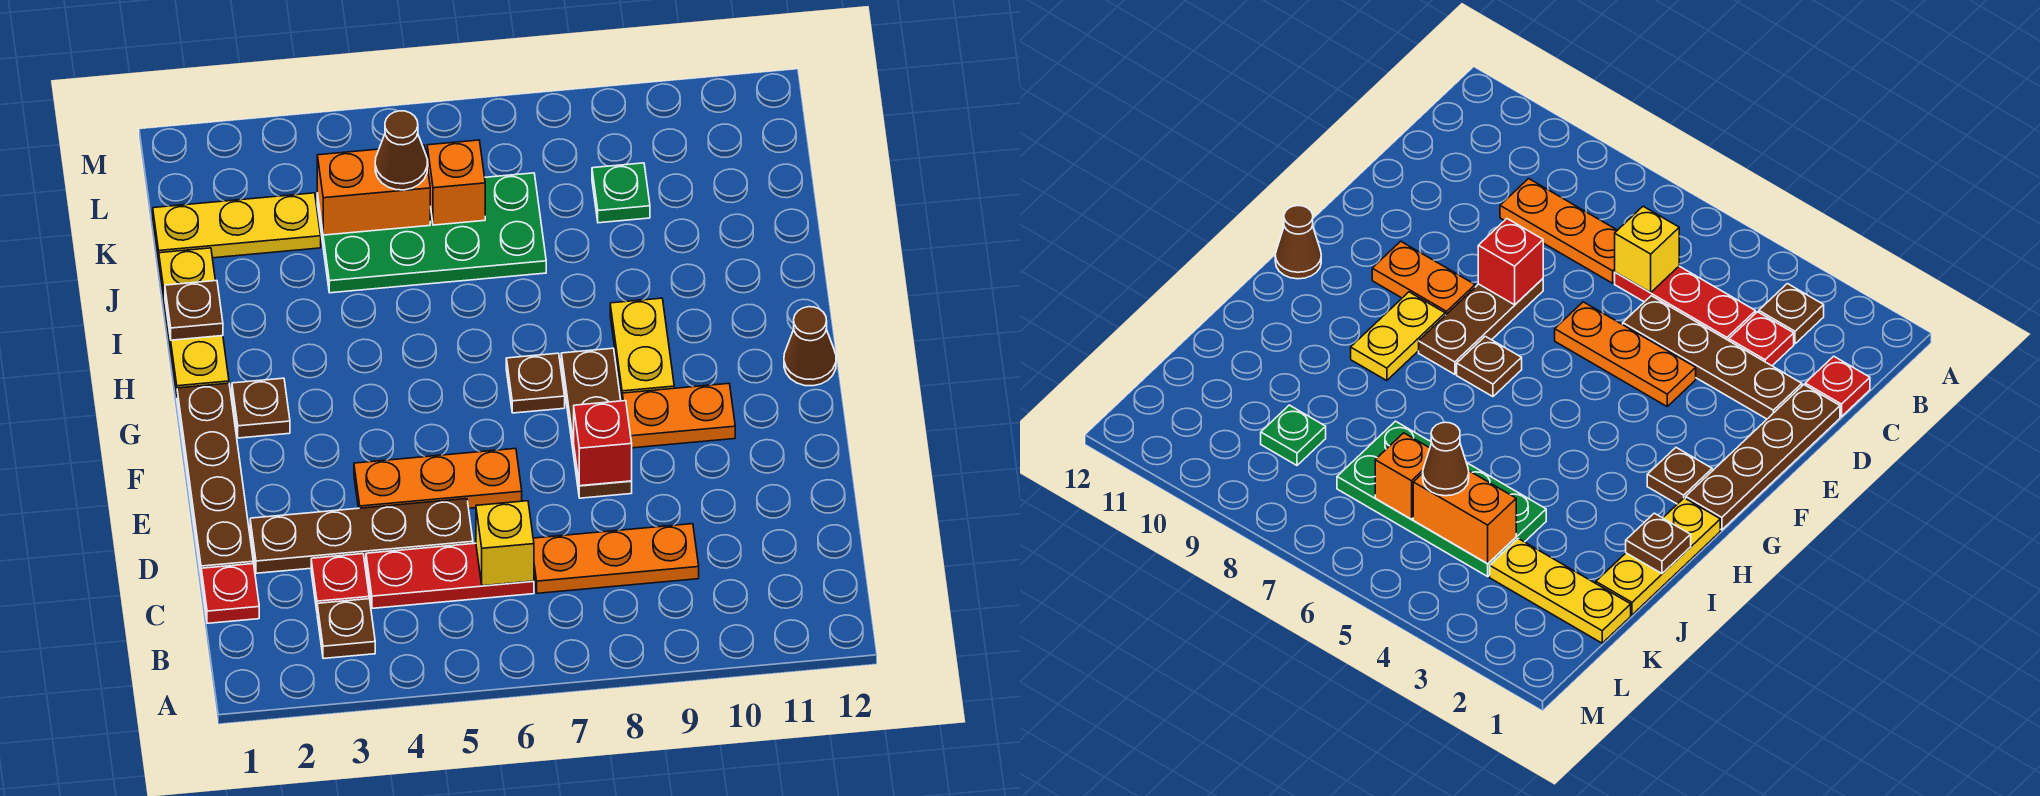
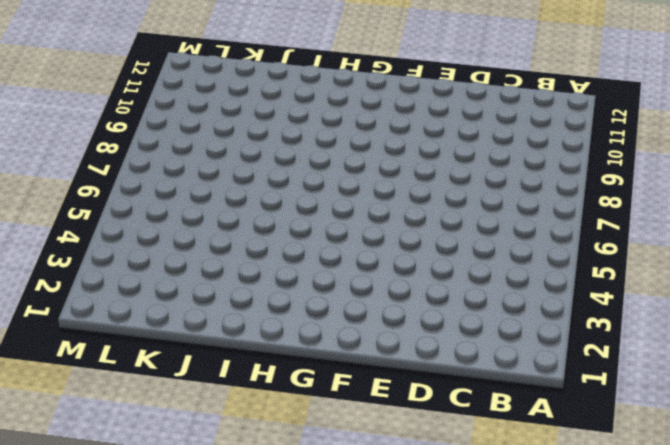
none -> brown plate B3 level 1
none -> red plate C1 level 1
none -> red plate C3 level 1

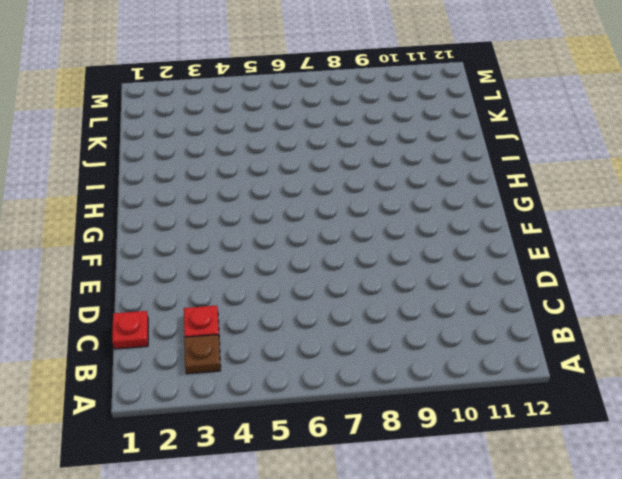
none -> red plate C4:C6 level 1
none -> orange plate C7:C9 level 1
none -> brown plate D1:G1 level 1

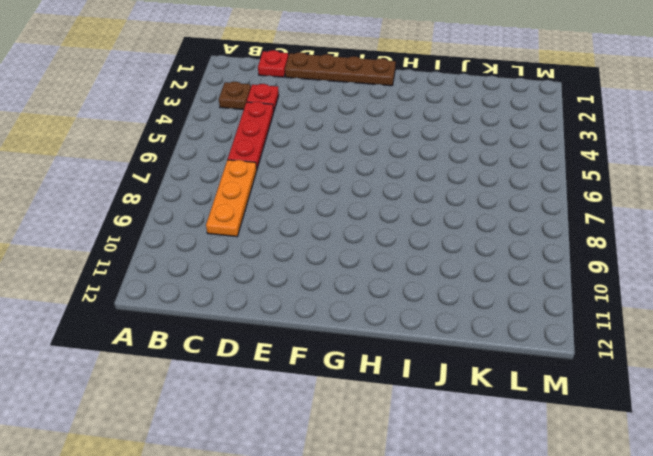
none -> brown plate D2:D5 level 1
none -> orange plate E4:E6 level 1
none -> brown plate E8:G8 level 1

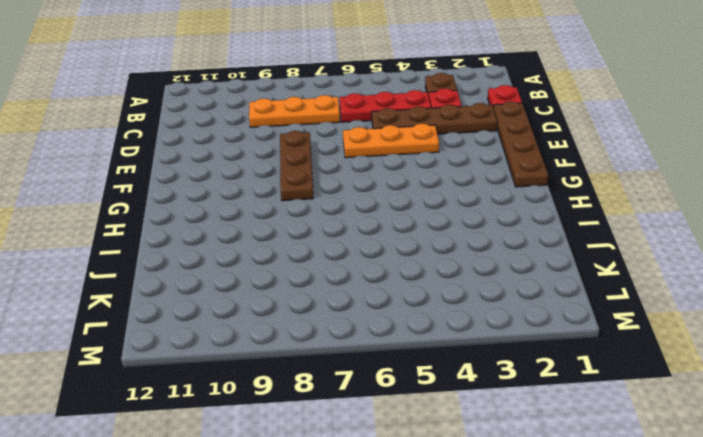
none -> orange plate F9:F10 level 1
none -> brown plate G2 level 1
none -> brown plate G7 level 1

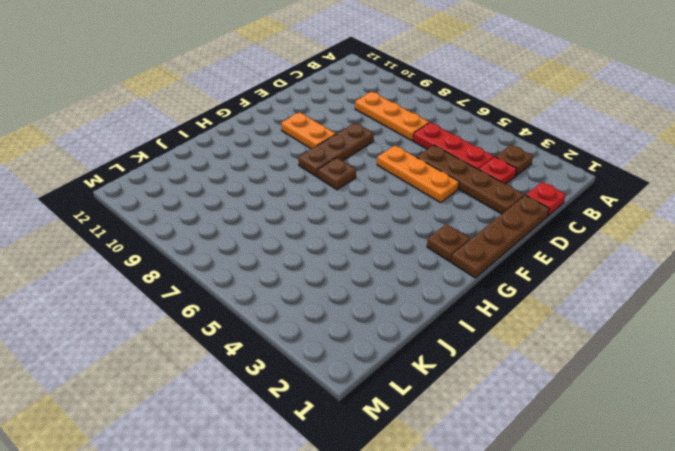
none -> yellow plate G9:H9 level 1
none -> brown cone G12 level 1
none -> yellow plate H1:J1 level 1

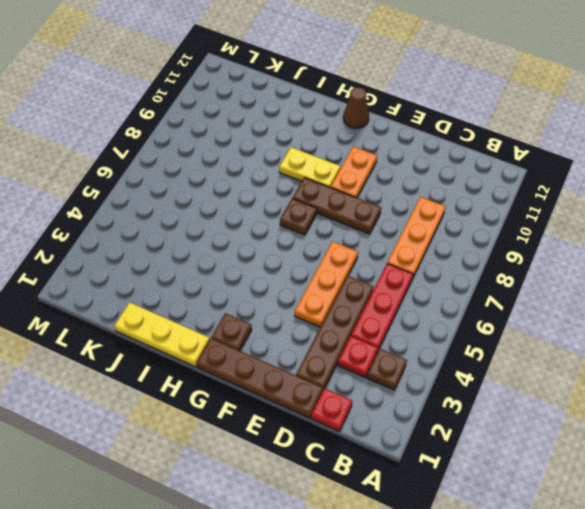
none -> green plate J4:K7 level 1
none -> yellow plate K1:K3 level 1
none -> green plate K9 level 1

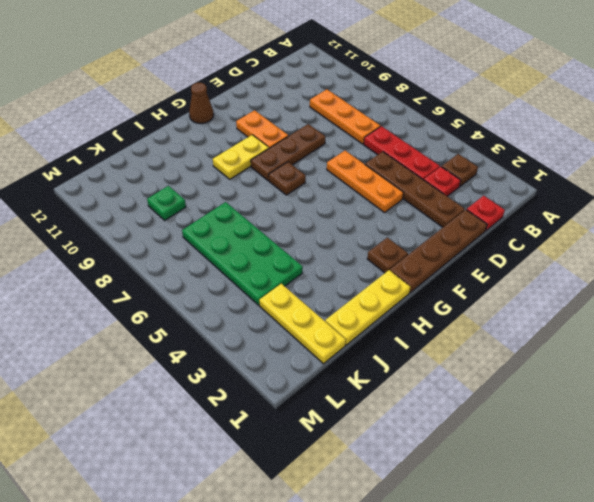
none -> yellow brick C6 level 2
none -> red brick E8 level 2
none -> brown plate I1 level 2

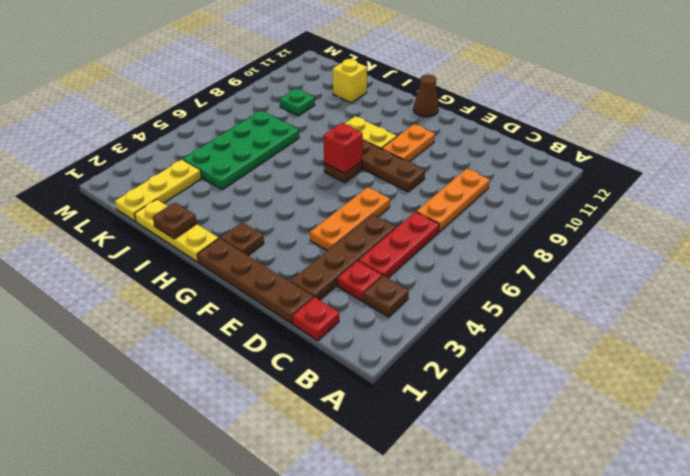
red brick G7 level 2 -> red brick E8 level 2
yellow brick J11 level 1 -> yellow brick C6 level 2
none -> orange brick K4:K5 level 2
none -> orange brick K6 level 2
none -> brown cone K5 level 3

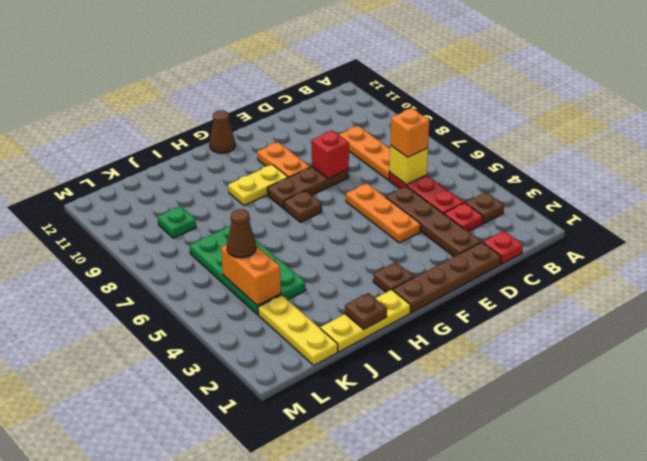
orange brick C6 level 3 -> orange brick K6 level 2

